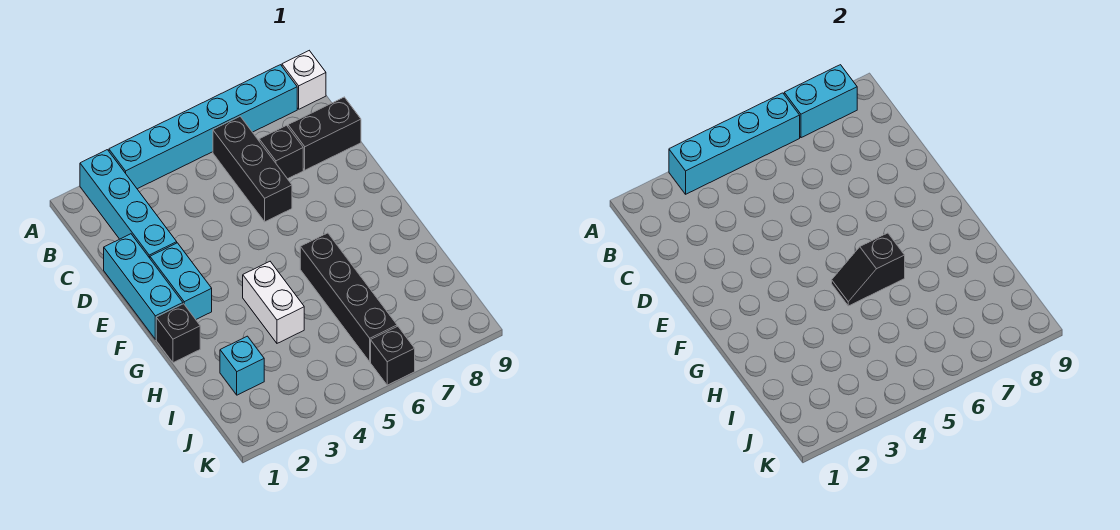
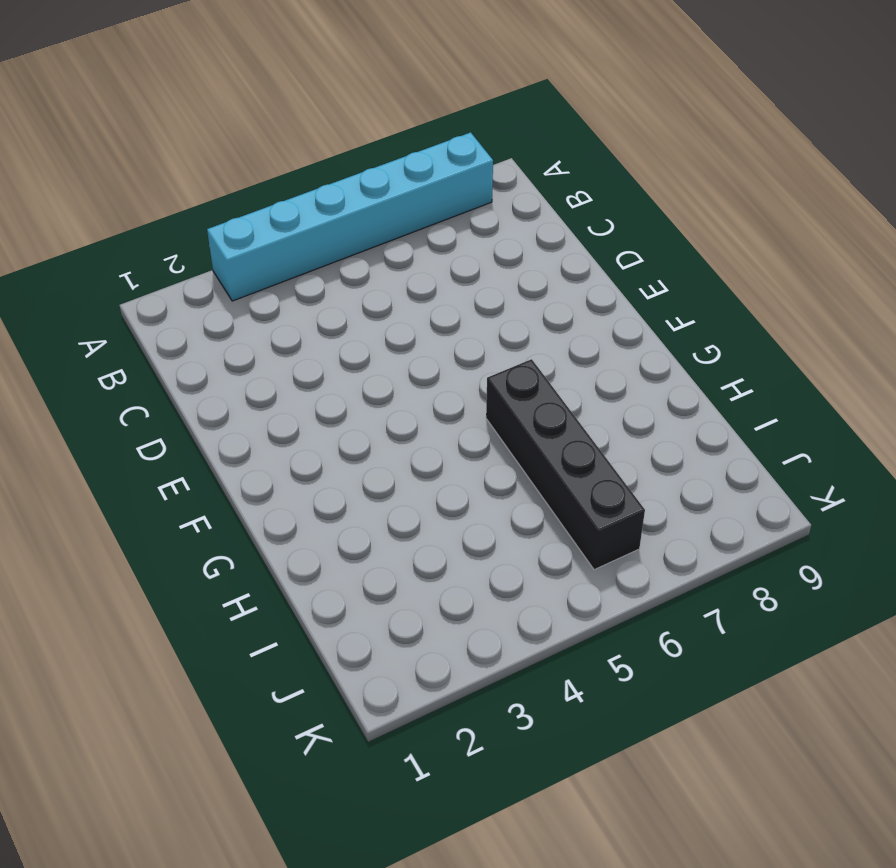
none -> cyan brick A2:D2 level 1
none -> white brick A9 level 1
none -> black brick B6:D6 level 1

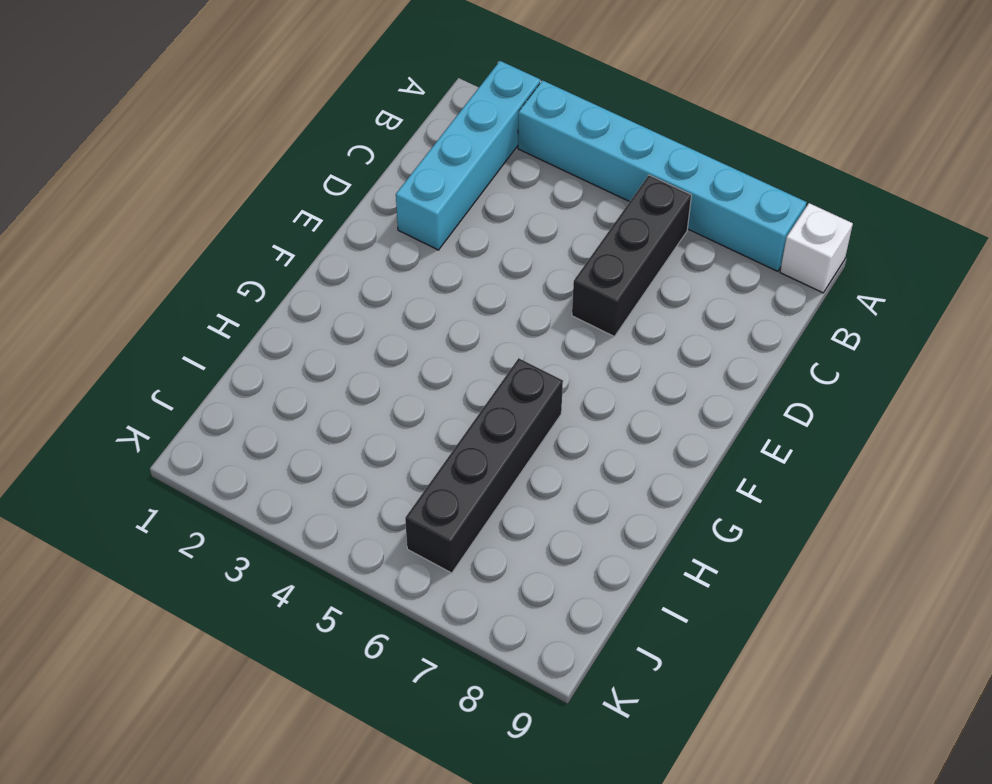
none -> black brick C7 level 1
none -> black brick C8:C9 level 1
none -> cyan brick D1:F1 level 1

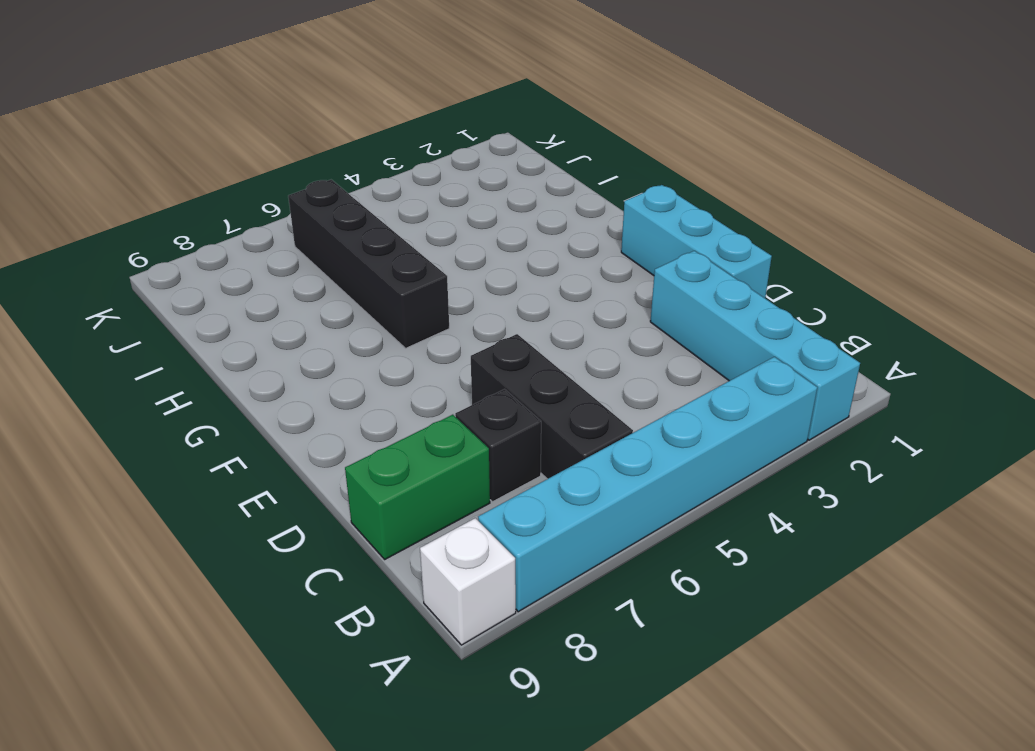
green brick C8:C9 level 1 -> black brick C8:C9 level 1
none -> cyan brick E2:F2 level 1
none -> black brick G1 level 1
none -> white brick G4:H4 level 1

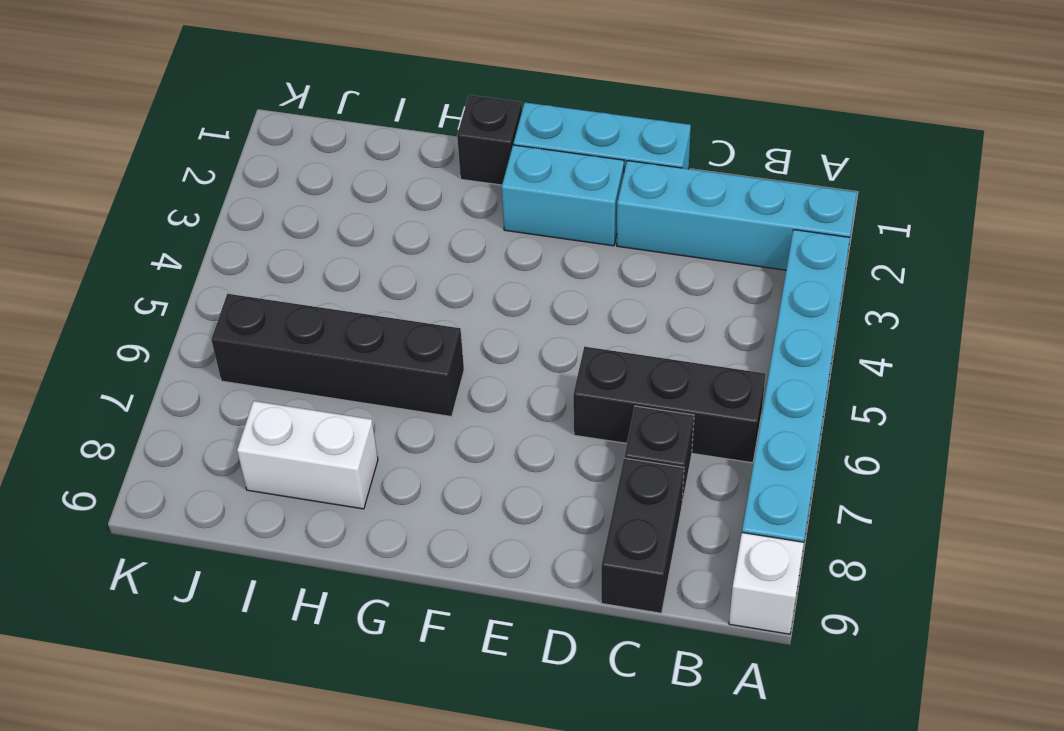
white brick H8:I8 level 1 -> white brick G4:H4 level 1
none -> cyan brick I2 level 1
none -> black brick K6 level 1
none -> cyan brick A3:A6 level 2

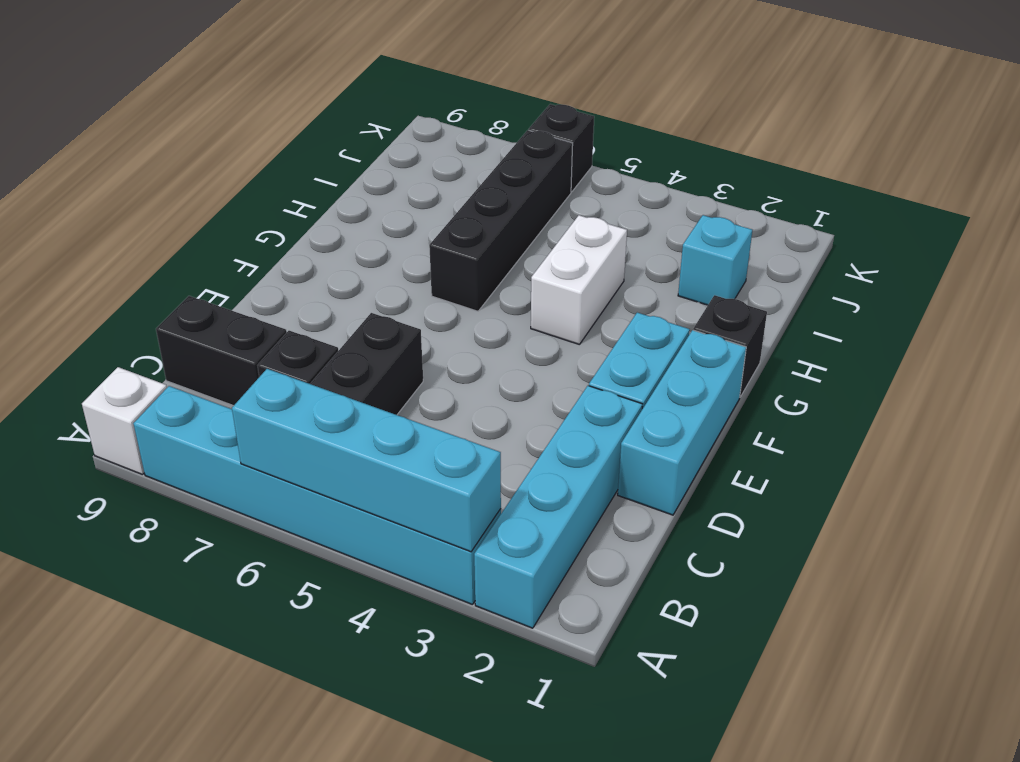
none -> cyan brick A7:A8 level 2
none -> black slope G5:G6 level 2 top 6

